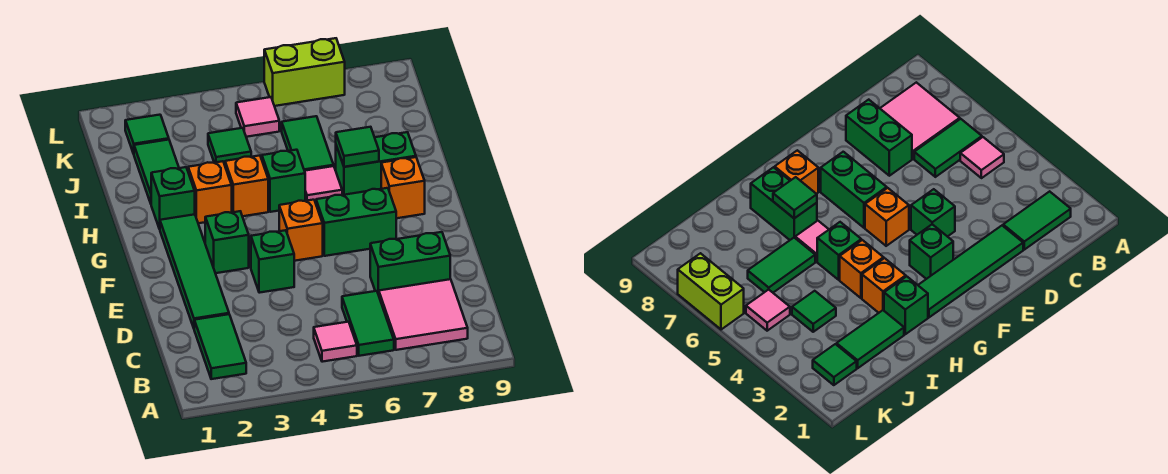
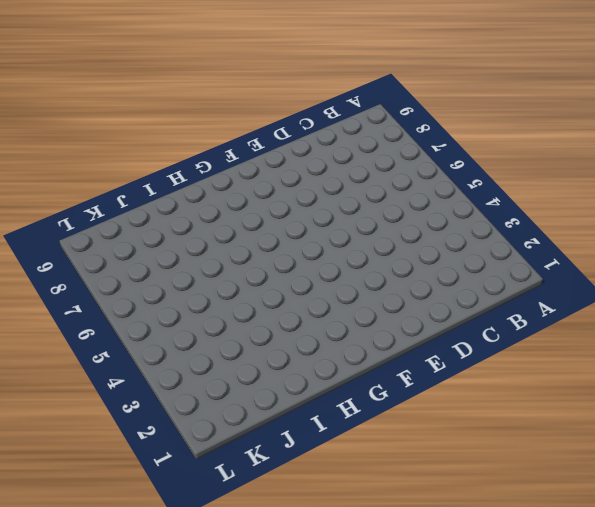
none -> green tile B2:C2 level 1
none -> pink tile B5 level 1
none -> green tile B6:C6 level 1

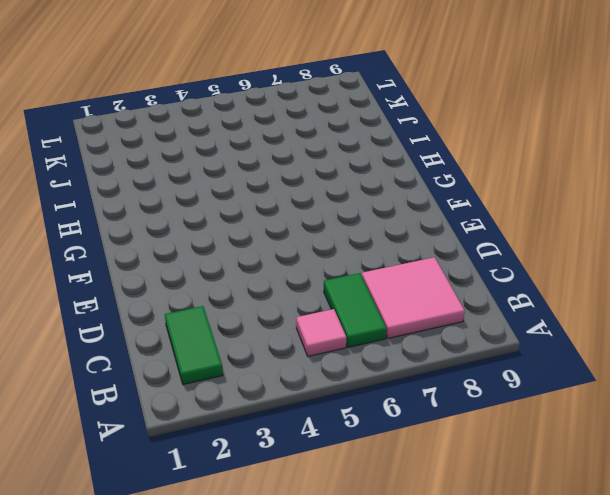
none -> green tile D2:G2 level 1
none -> green brick D7:D8 level 1
none -> green brick E4 level 1

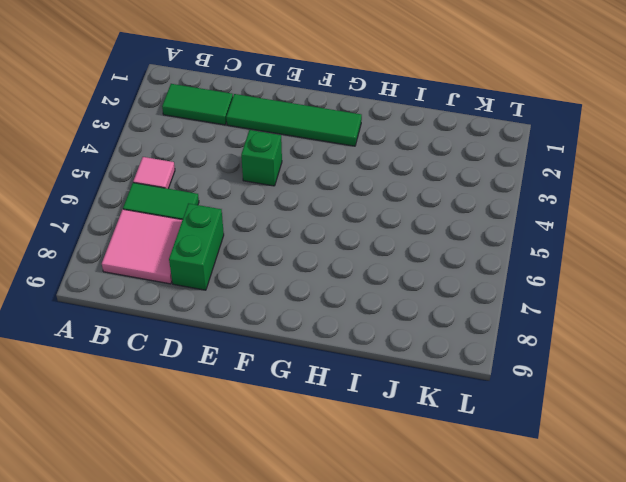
none -> green brick F3 level 1
none -> orange brick F5 level 1
none -> green brick F6:F7 level 1

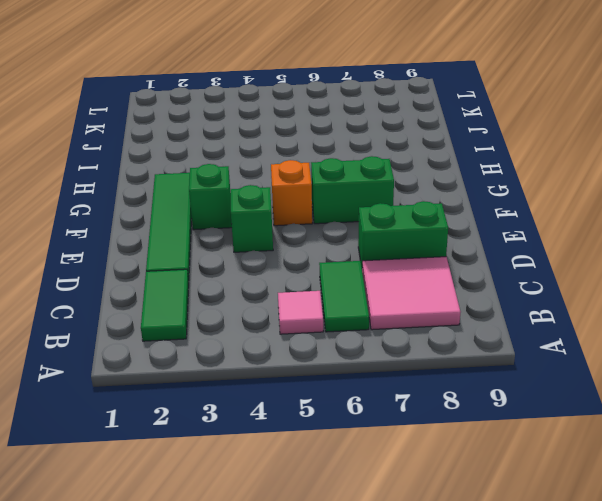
none -> orange brick G8 level 1
none -> green brick H2 level 1
none -> orange brick H3 level 1

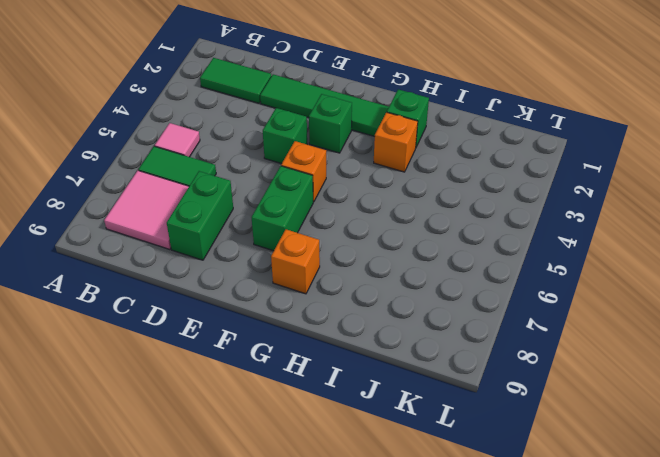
none -> orange brick H4 level 1
none -> green brick H5 level 1
none -> pink tile H6 level 1

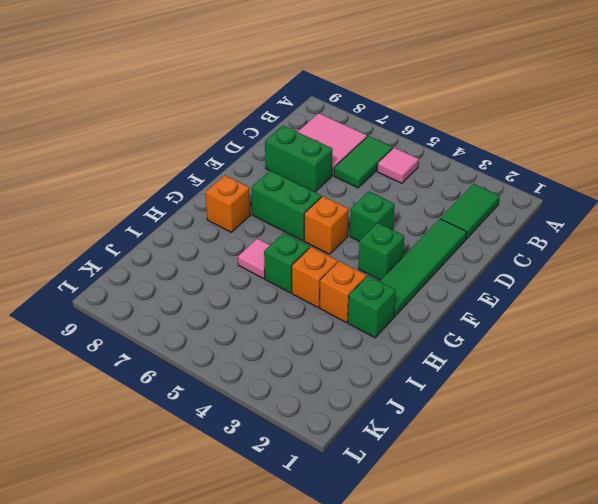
none -> green brick H7:H8 level 1
none -> green tile I2:J2 level 1
none -> green tile I6:J6 level 1

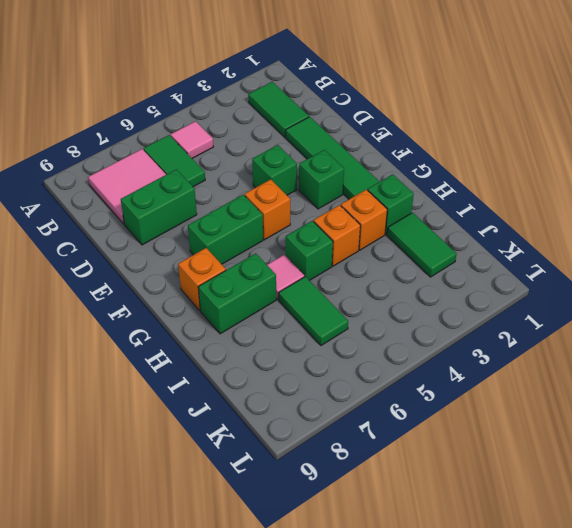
none -> green tile J4 level 1
none -> green tile K2 level 1
none -> pink tile K5 level 1

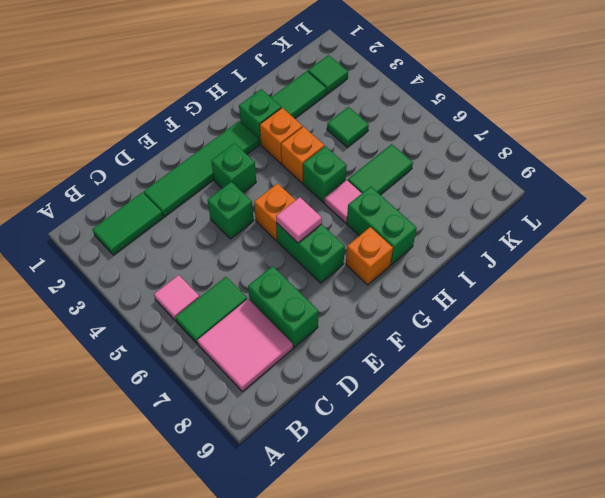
pink tile F6 level 2 -> pink tile K5 level 1
none -> lime brick L6:L7 level 1
none -> green tile H7 level 2

